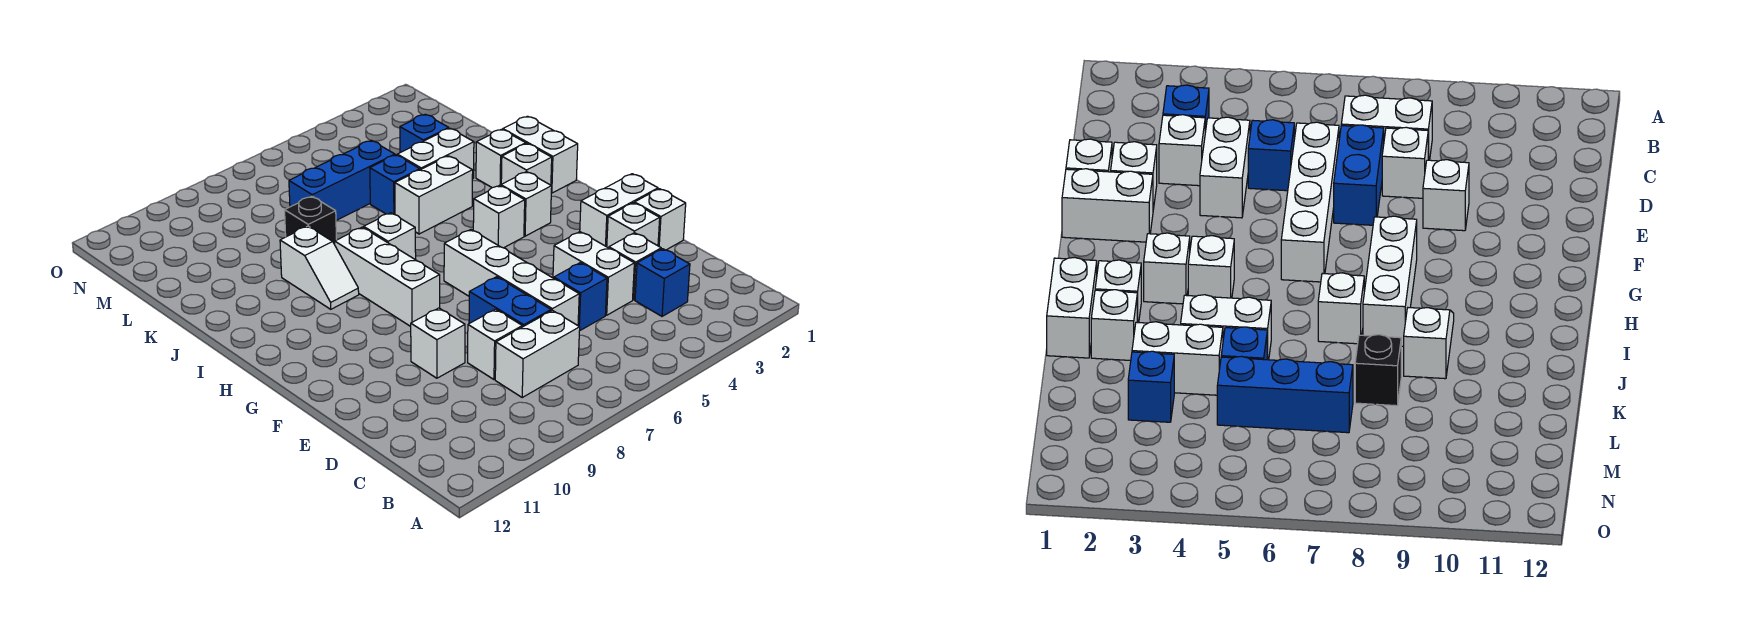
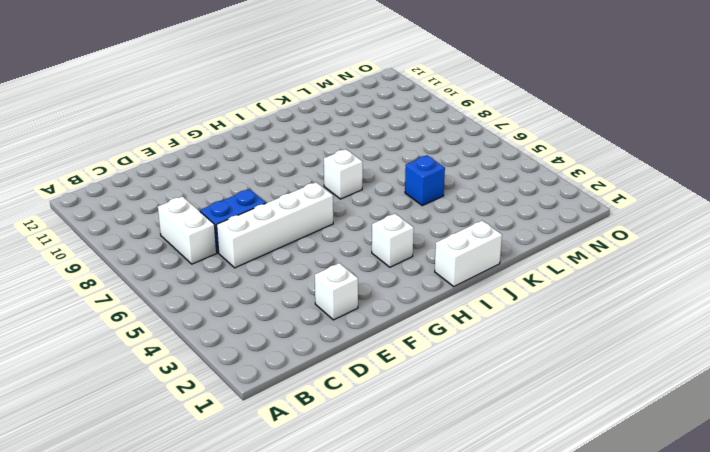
none -> blue brick C3 level 1
none -> white brick D3 level 1
none -> white brick D4:E4 level 1

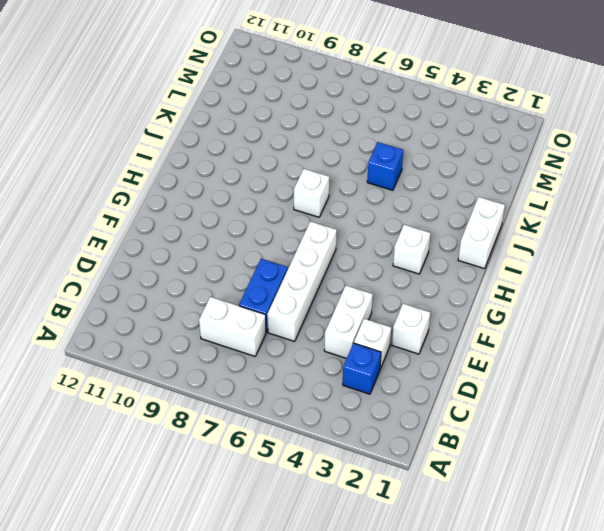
none -> blue brick D5 level 1
none -> white brick D8 level 1
none -> white brick E1 level 1

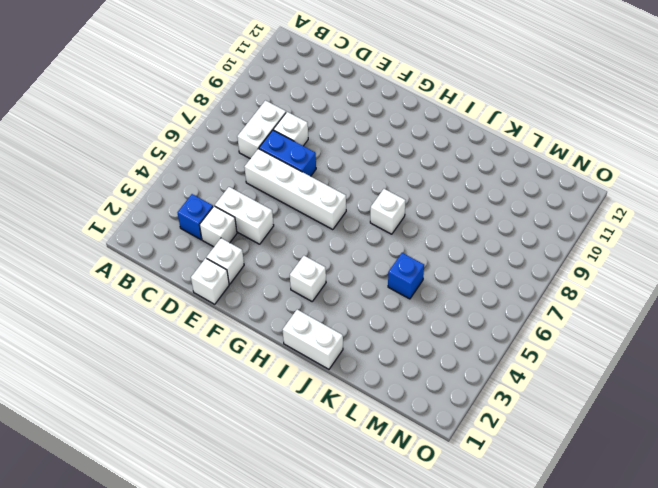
none -> blue brick D5 level 1
none -> white brick E9 level 1
none -> white brick F1:F2 level 1

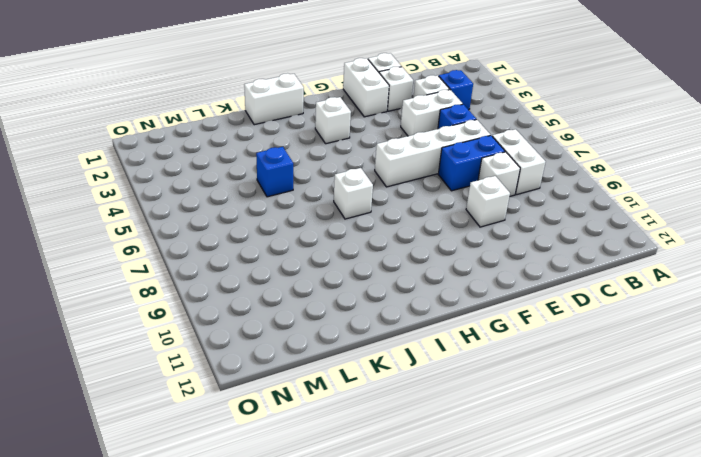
none -> white brick G8:I8 level 1
none -> white brick H4 level 1
none -> white brick I2 level 1

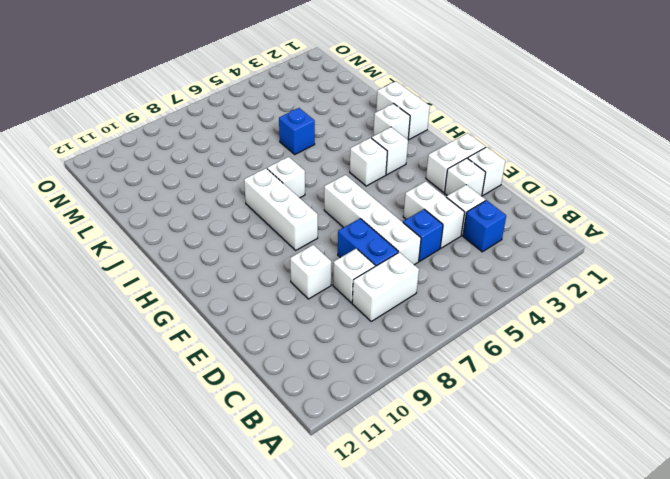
none -> white slope I9:J9 level 1 top J
none -> white brick J2 level 1
none -> white brick J4:J5 level 1

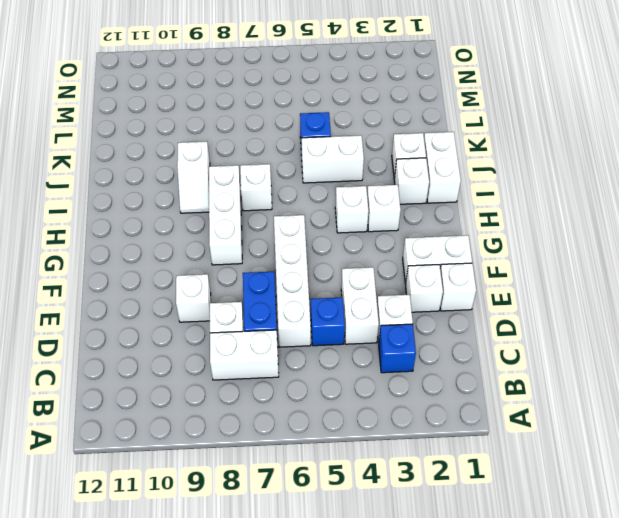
none -> white brick K3:K4 level 1
none -> black brick K8 level 1
none -> blue brick L3 level 1

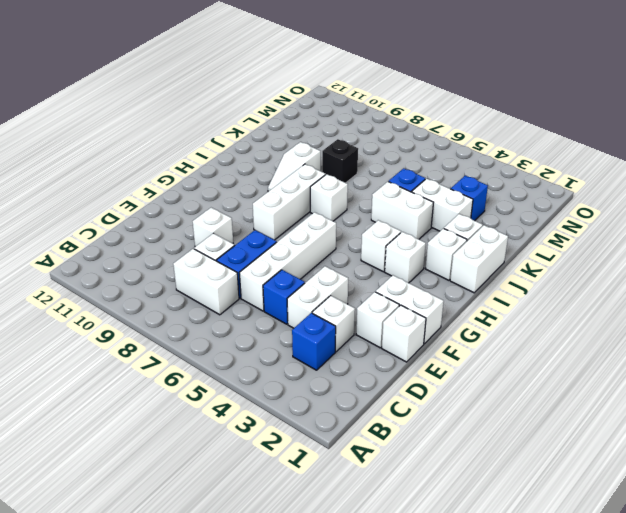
none -> blue brick L5:L7 level 1

